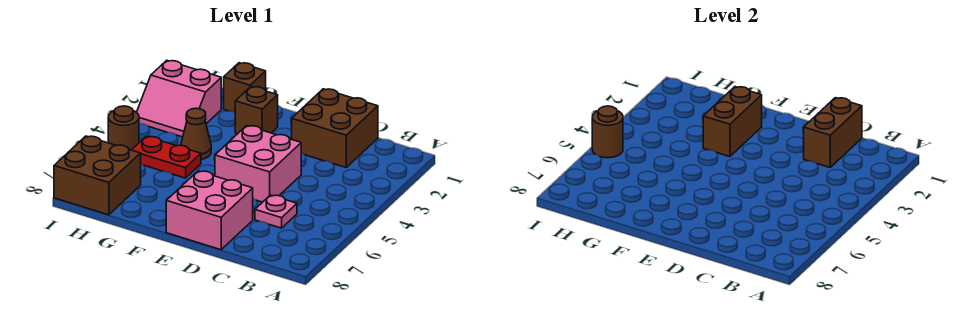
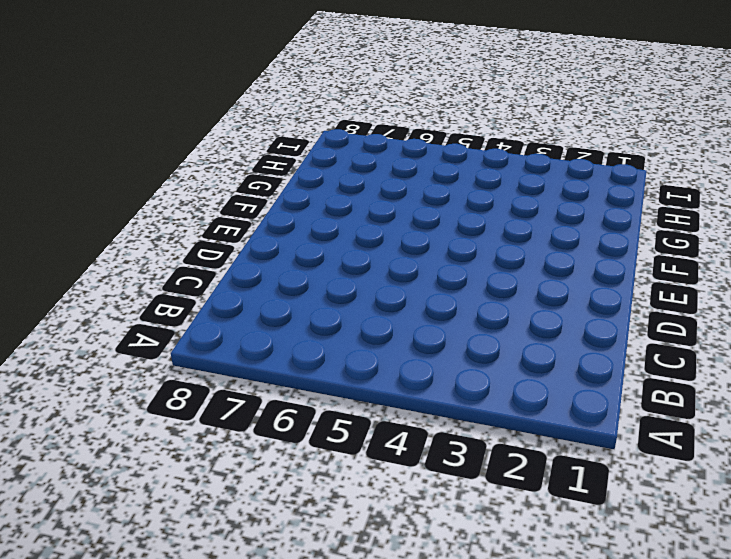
none -> brown brick C1:D2 level 1
none -> pink plate C6 level 1
none -> pink brick D4:E5 level 1

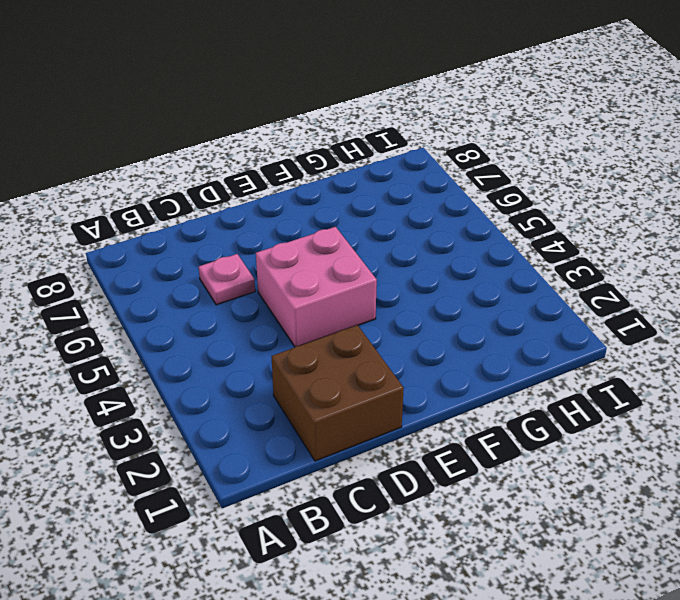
none -> pink brick D7:E8 level 1
none -> brown brick F2 level 1
none -> brown brick G1 level 1

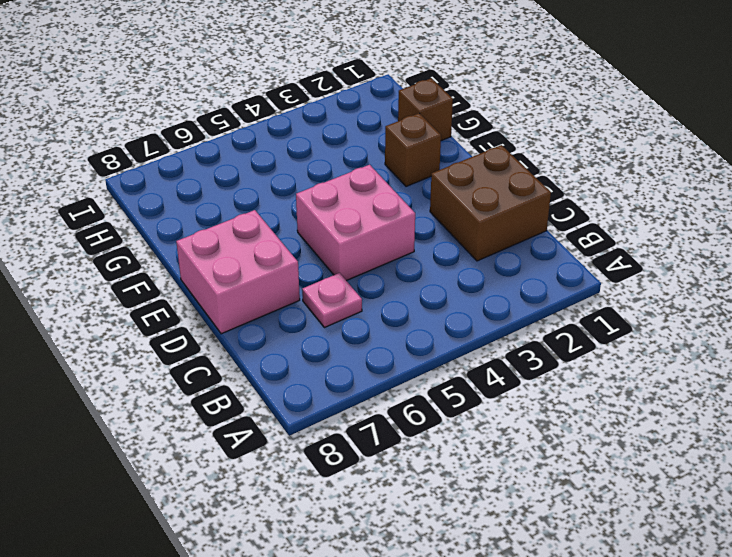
none -> brown cone G4 level 1
none -> red plate G5:H5 level 1
none -> pink slope H2:I3 level 1 top 2

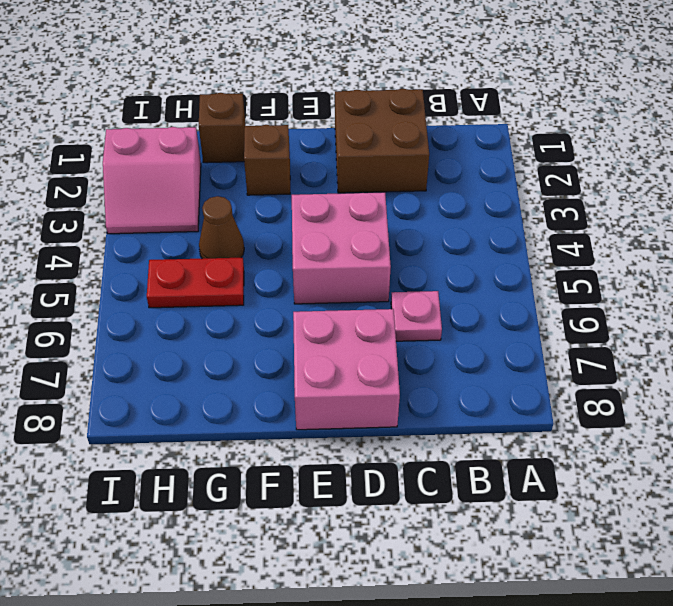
none -> brown brick H7:I8 level 1
none -> brown round brick I5 level 1
none -> brown brick C1:C2 level 2

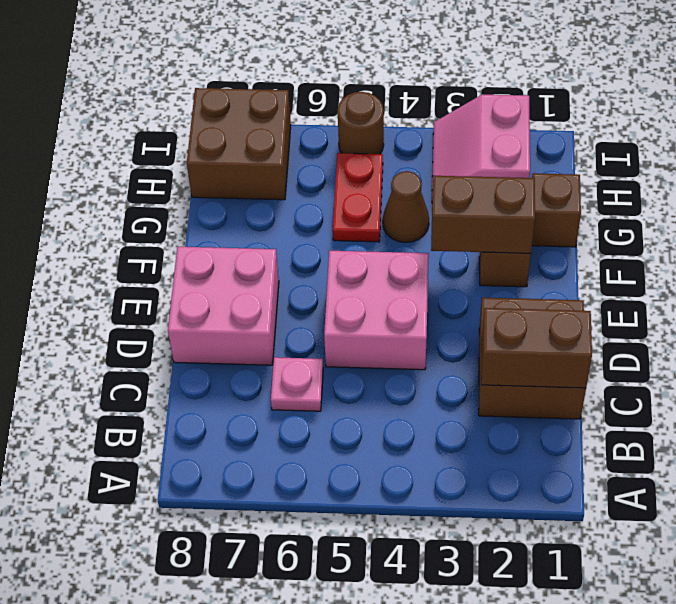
none -> brown round brick I5 level 2

